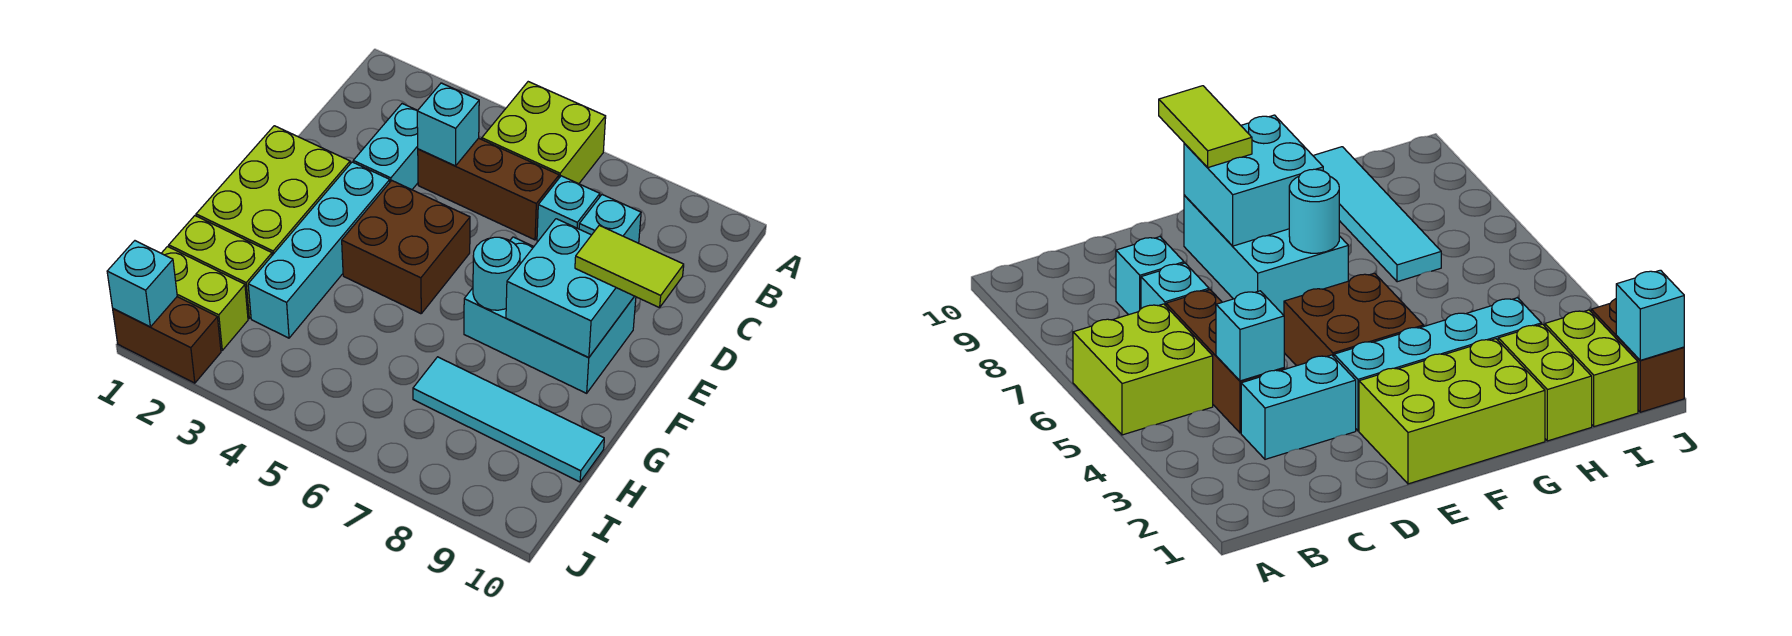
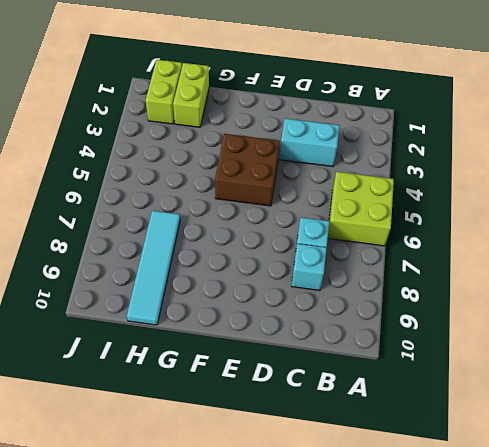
none -> brown brick C4:C6 level 1
none -> lime brick E1:G2 level 1
none -> cyan brick E3:H3 level 1

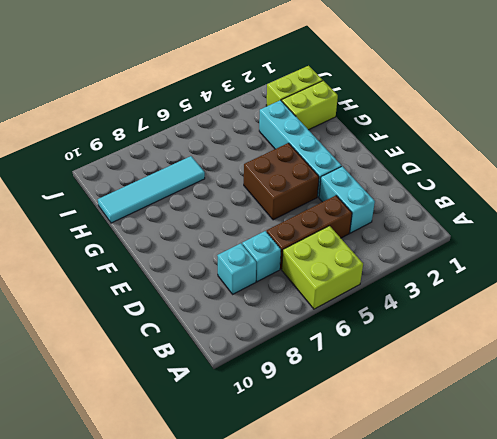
none -> lime brick E1:G2 level 1
none -> cyan brick E7:F9 level 1
none -> brown brick J1:J2 level 1

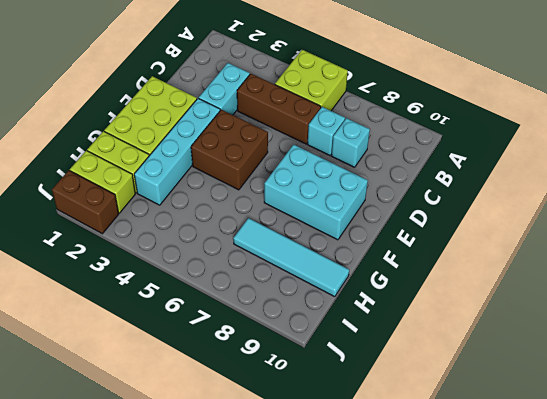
none -> cyan brick C4 level 2
none -> cyan brick E8:F9 level 2
none -> cyan round brick F7 level 2

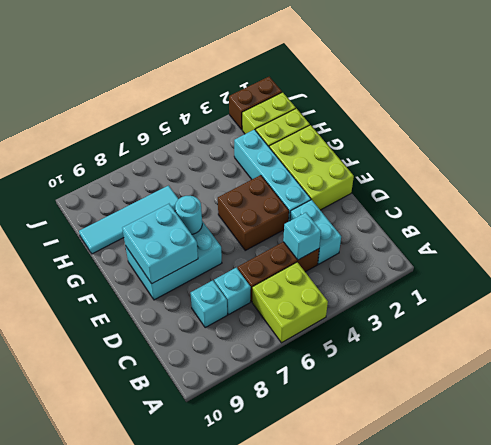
none -> cyan brick J1 level 2
none -> lime tile E9:E10 level 3

